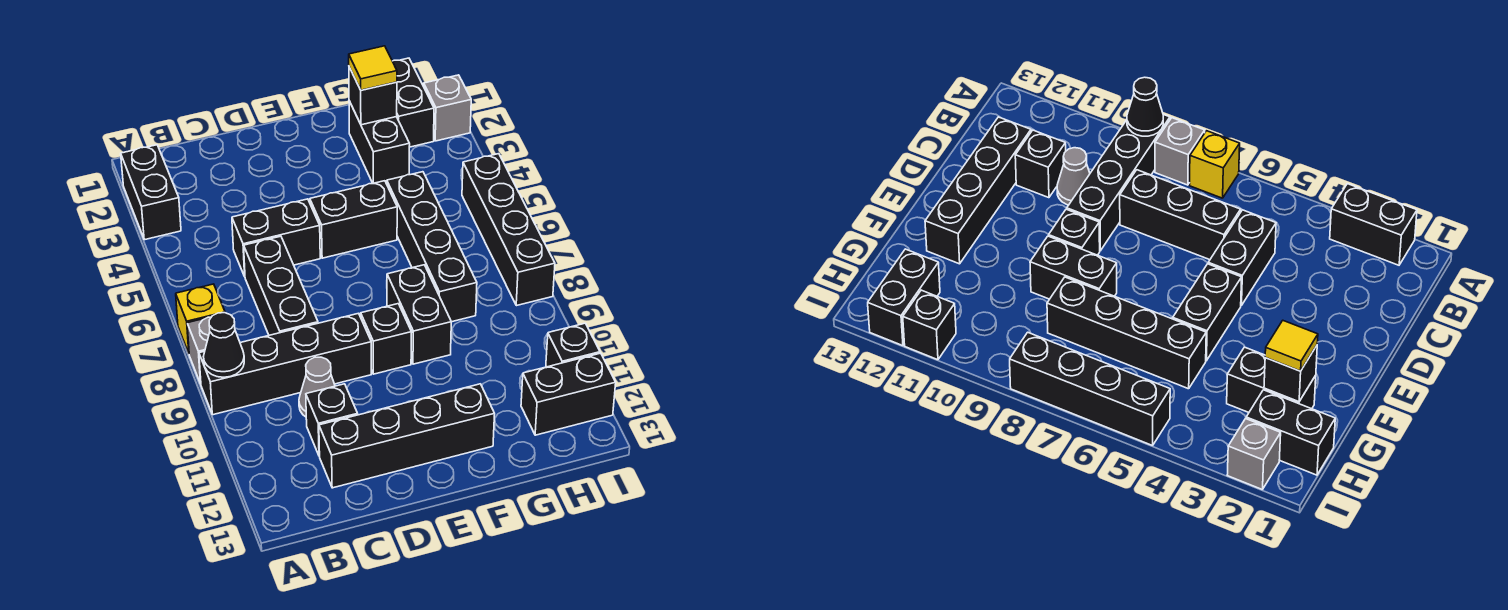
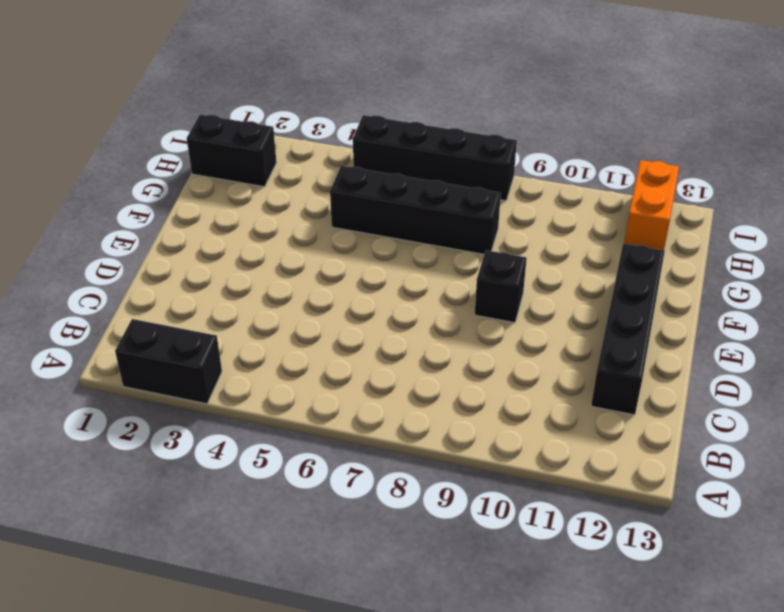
orange brick H12:I12 level 1 -> black brick H12:I12 level 1
none -> yellow brick A7 level 1
none -> grey brick A8 level 1
none -> black brick A9:D9 level 1

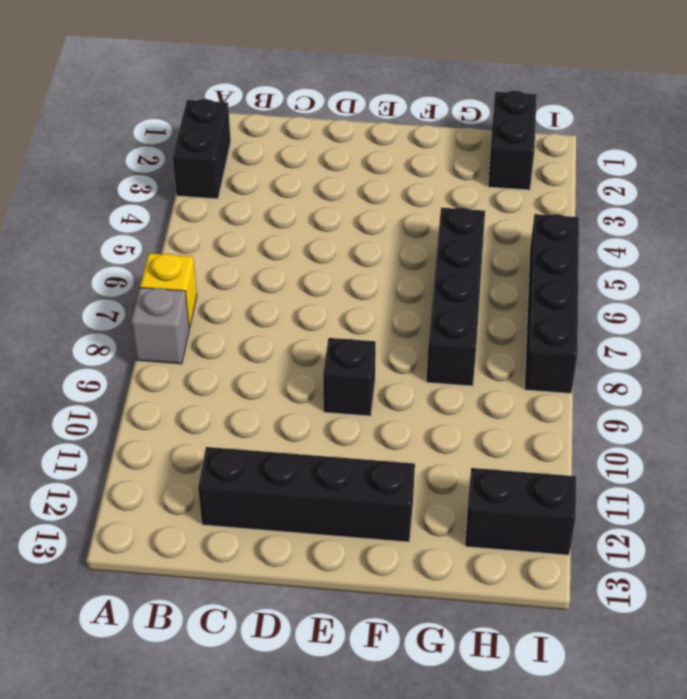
none -> black brick A9:D9 level 1
none -> black brick C5:D5 level 1
none -> black brick C6:C8 level 1

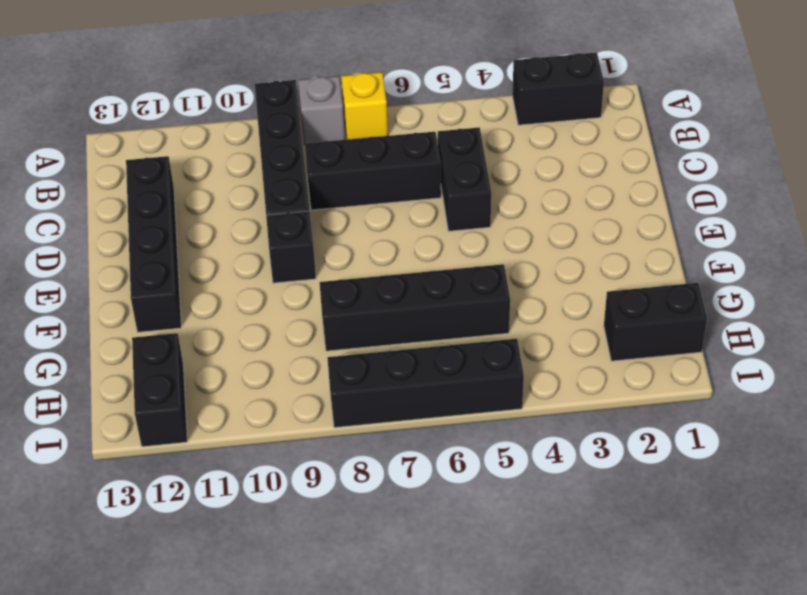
none -> grey cone C10 level 1
none -> black brick C11 level 1
none -> black brick E5:F5 level 1

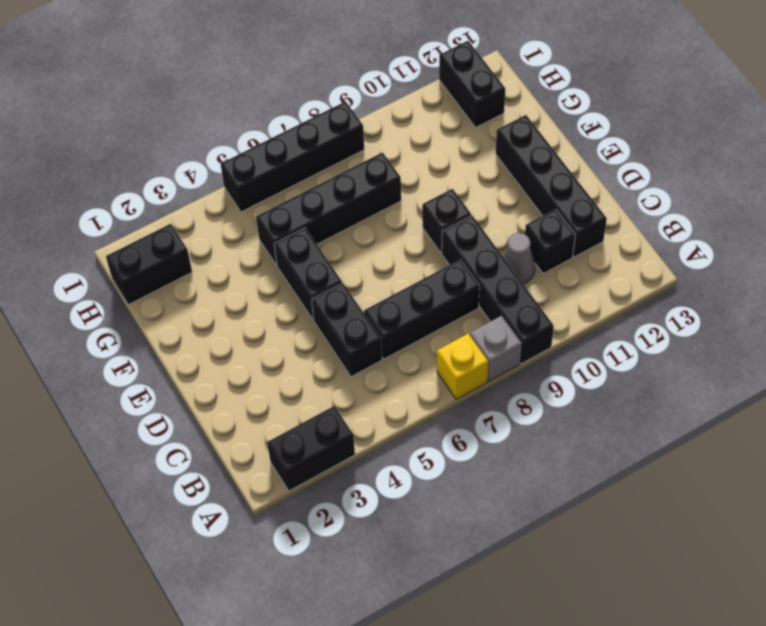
none -> black brick F8:F9 level 1
none -> black brick G2:G3 level 1
none -> grey brick I2 level 1

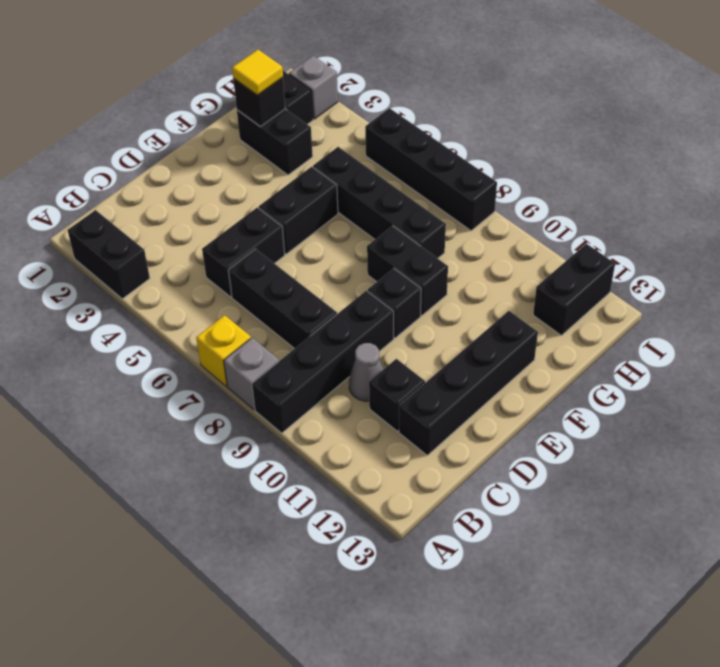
none -> black brick I11 level 1
none -> black cone A9 level 2

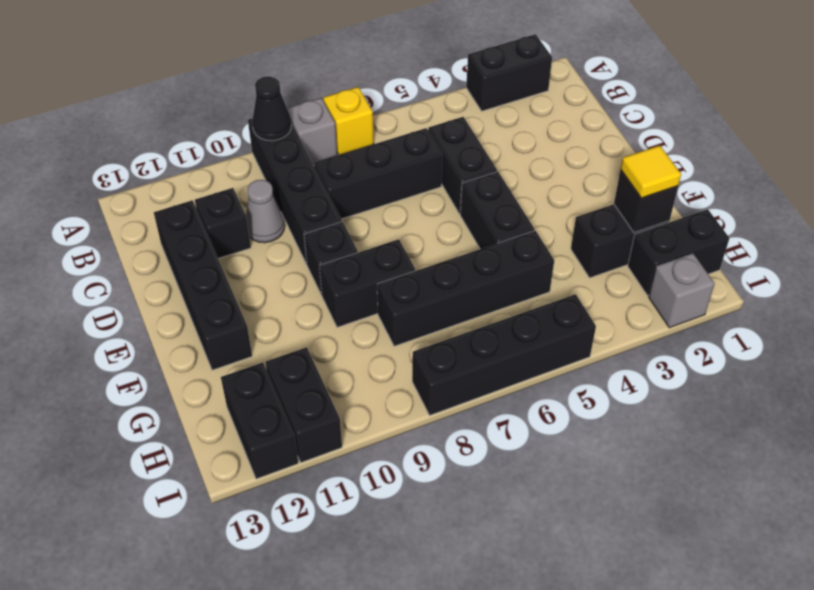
black brick H11:I11 level 1 -> black brick I11 level 1

